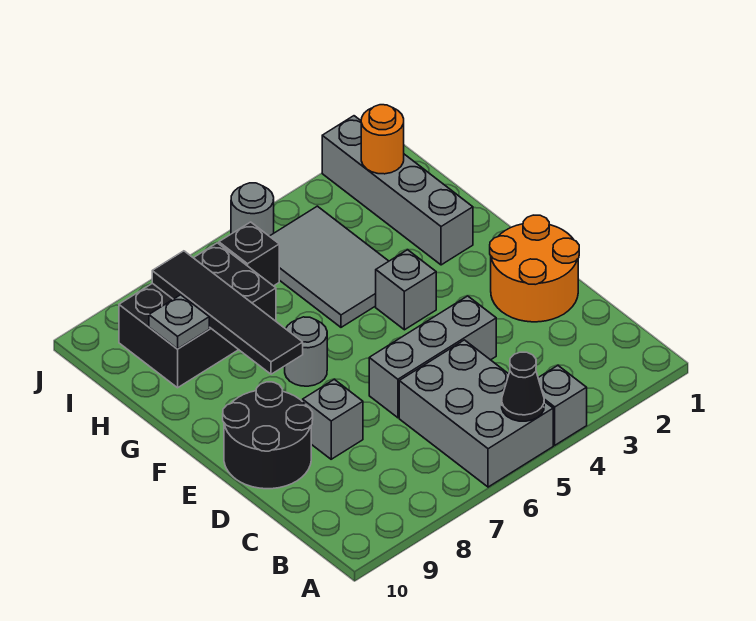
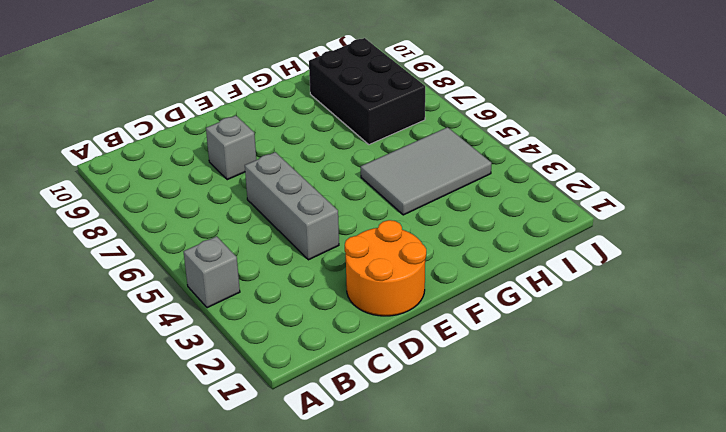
none -> grey brick A5:C6 level 1
none -> black round brick D9:E10 level 1
none -> grey brick F4 level 1

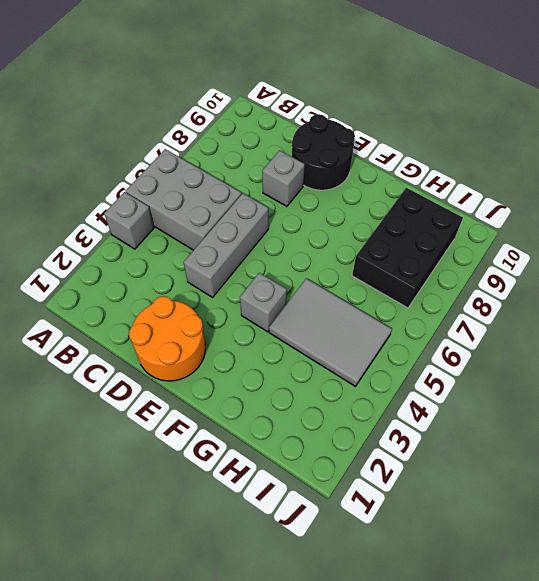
none -> grey round brick F7 level 1
none -> grey brick G2:J2 level 1
none -> black brick I6 level 1

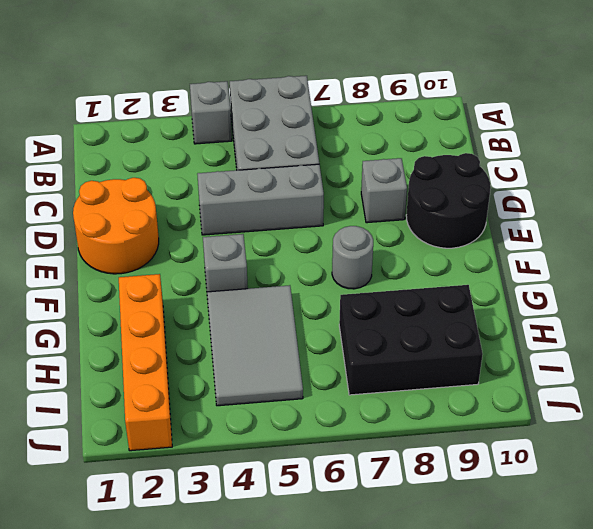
orange brick G2:J2 level 1 -> grey brick G2:J2 level 1
none -> black brick I6 level 1
none -> grey round brick J5 level 1
none -> black cone A5 level 2

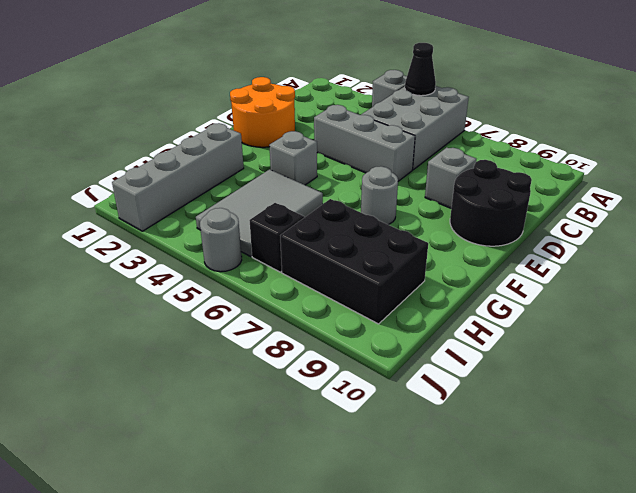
none -> black tile F8:I8 level 2
none -> grey plate H9 level 2
none -> orange round brick I2 level 2

